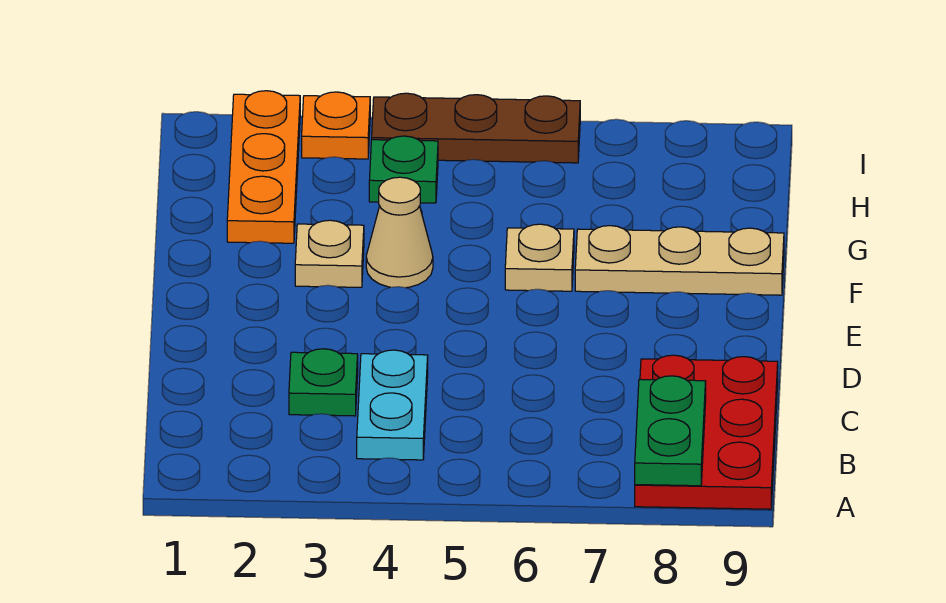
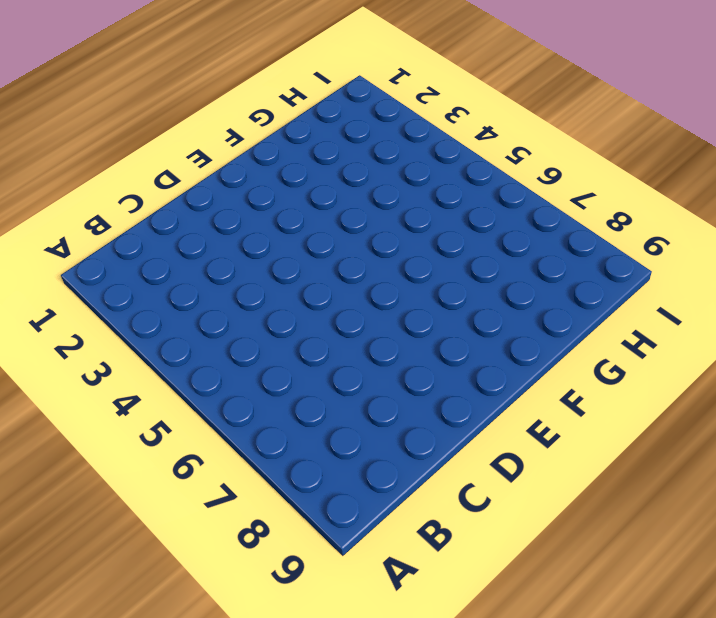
none -> red plate A8:C9 level 1
none -> cyan plate B4:C4 level 1
none -> green plate C3 level 1

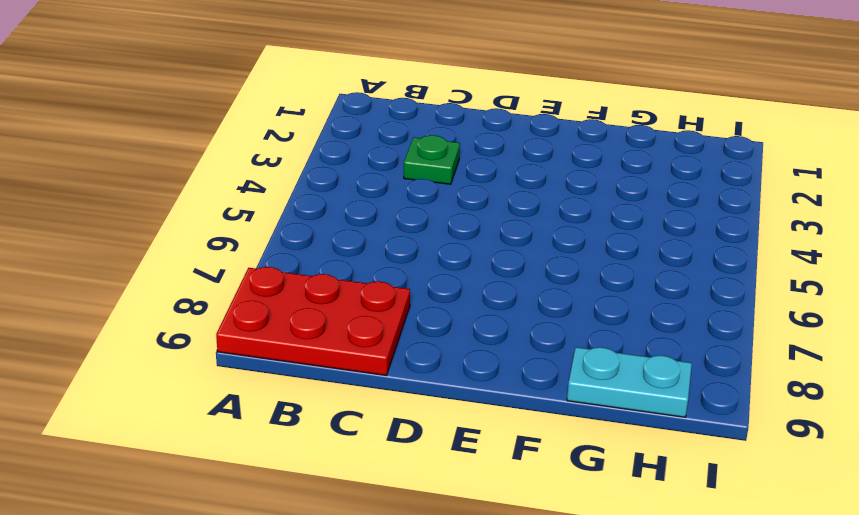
cyan plate G9:H9 level 1 -> cyan plate B4:C4 level 1
none -> tan plate F3 level 1
none -> tan cone F4 level 1
none -> tan plate F6 level 1

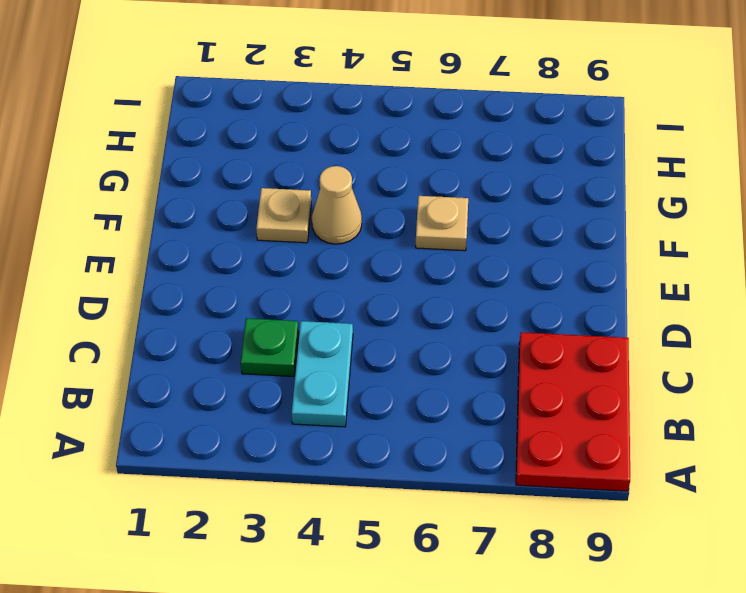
none -> tan plate F7:F9 level 1
none -> orange plate G2:I2 level 1
none -> green plate H4 level 1

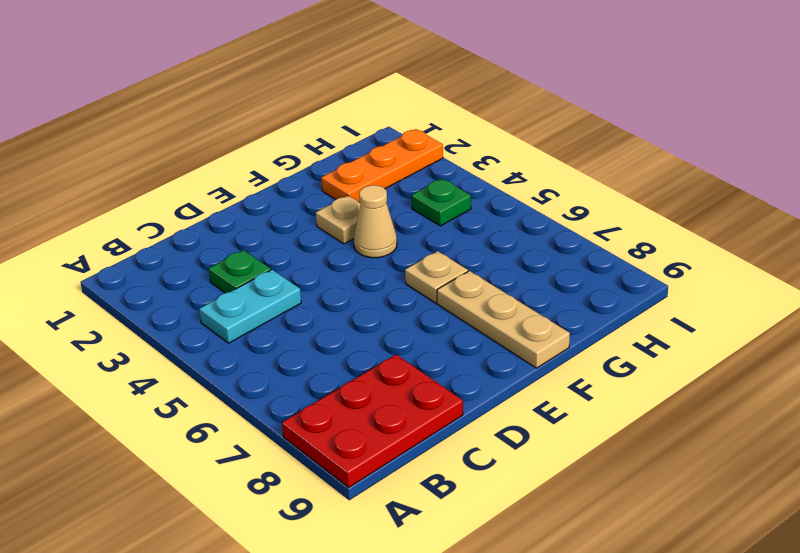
none -> orange plate I3 level 1
none -> brown plate I4:I6 level 1
none -> green plate A8:B8 level 2

